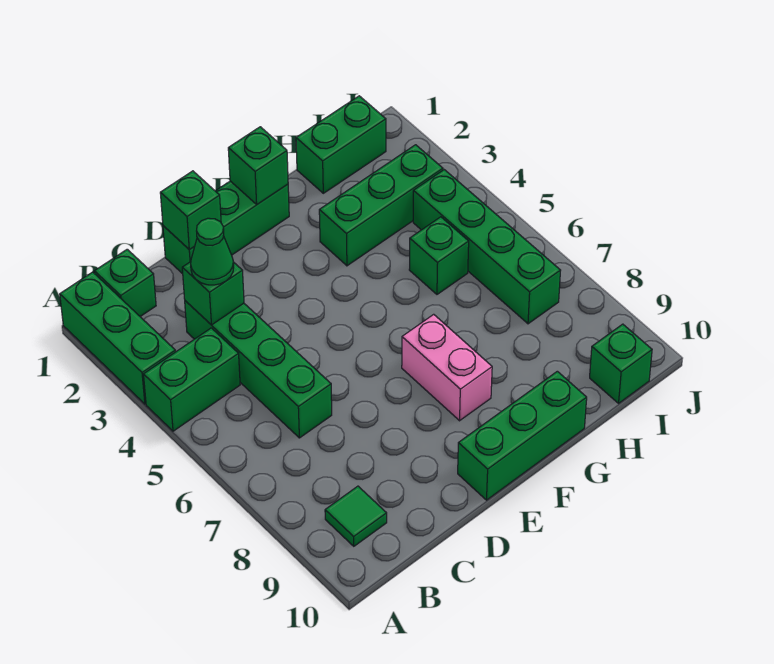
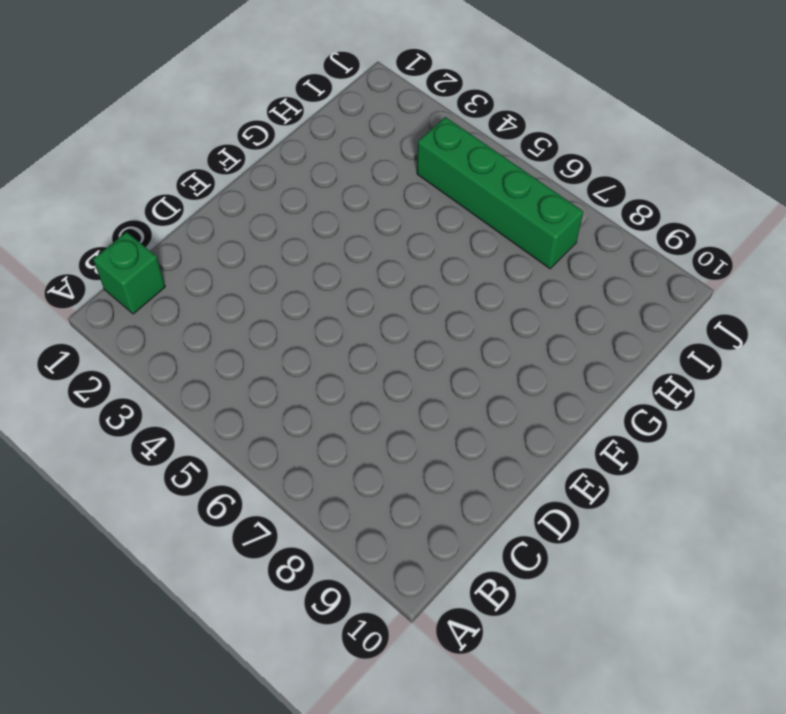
none -> green brick A1:A3 level 1
none -> green brick A4:B4 level 1
none -> green tile B9 level 1

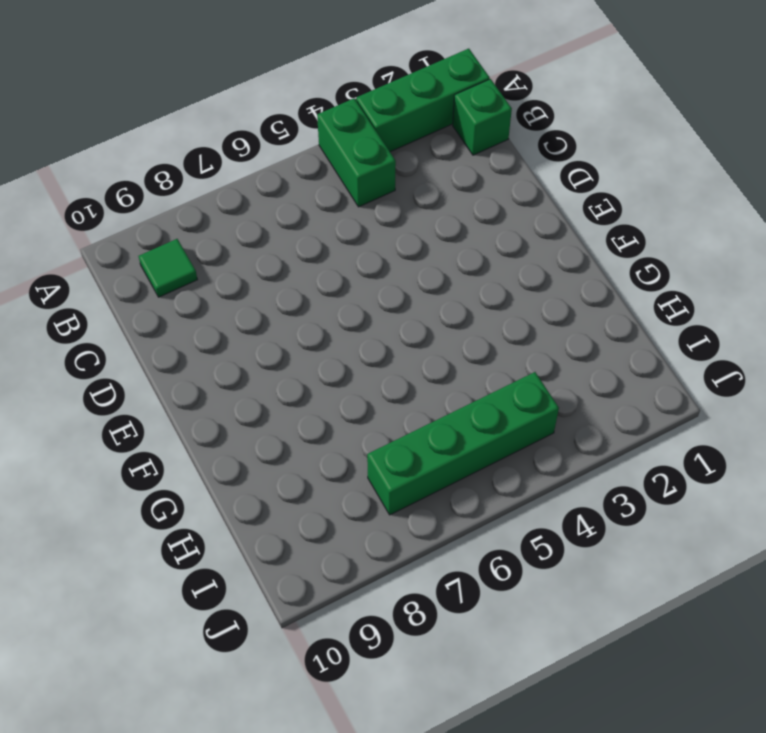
none -> green brick C3:C6 level 1
none -> green brick D1:F1 level 1
none -> green brick E10:G10 level 1

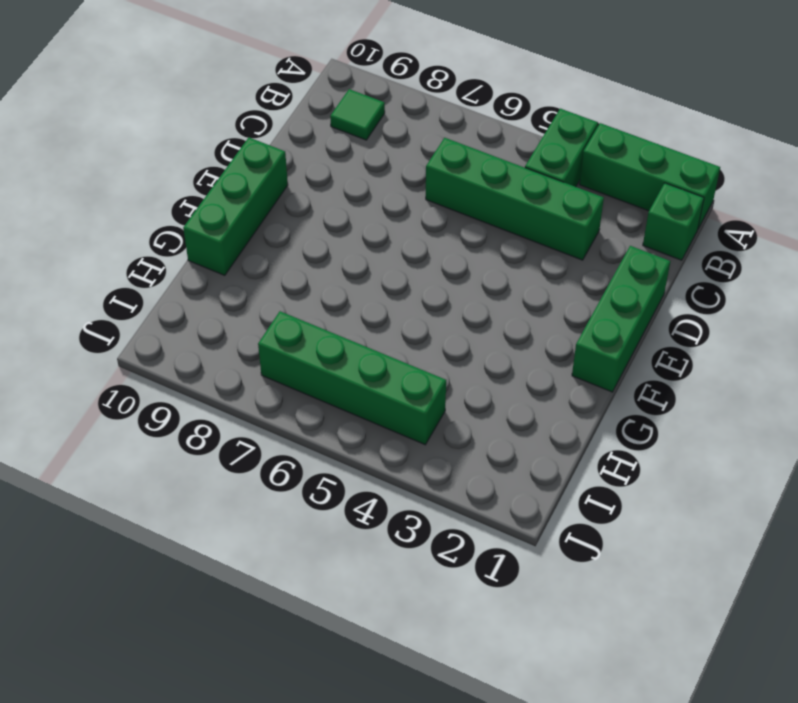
none -> pink brick F7:F8 level 1
none -> green brick G3:I3 level 1
none -> green brick H1:I1 level 1

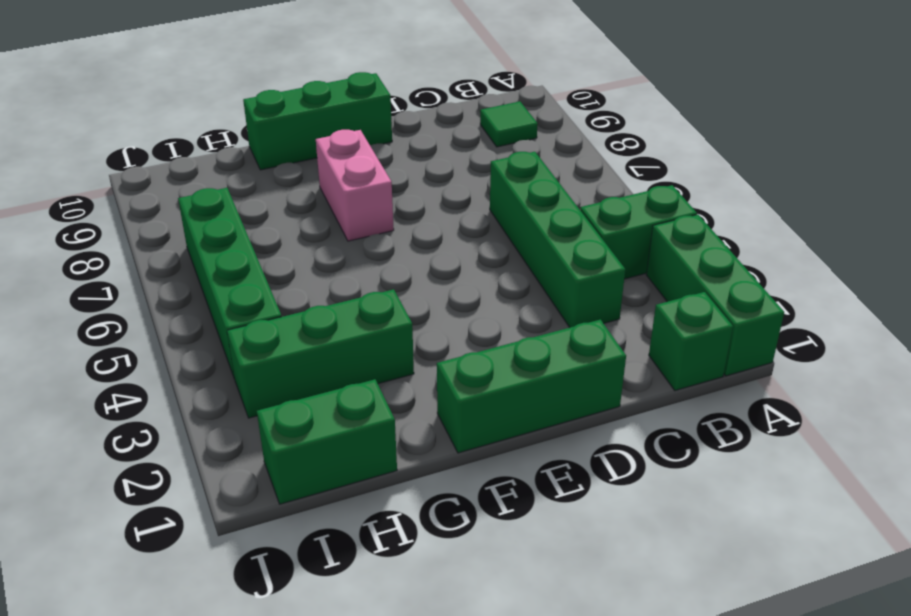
none -> green brick H5 level 1
none -> green brick I10 level 1
none -> green brick C3 level 2

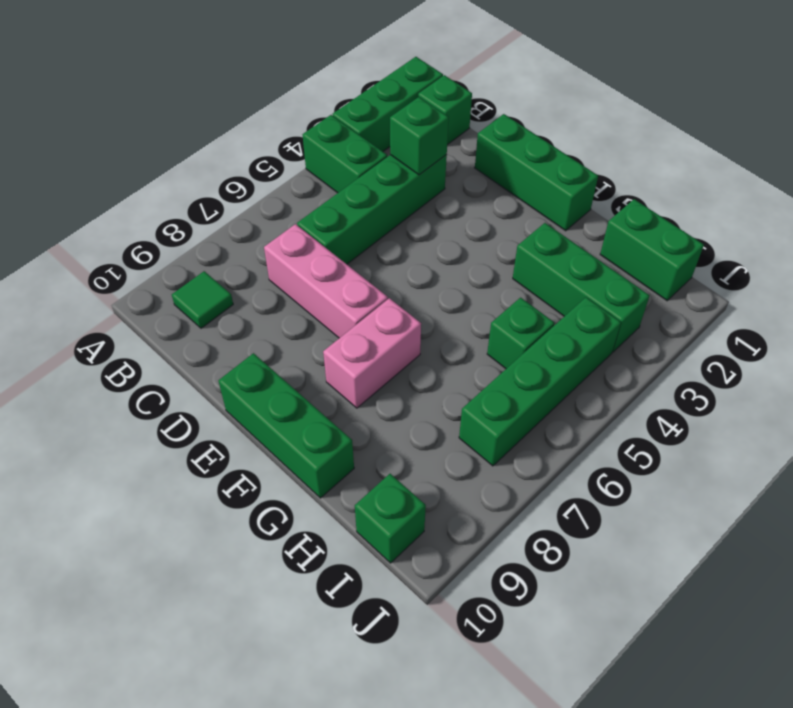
pink brick C7:E7 level 1 -> none
none -> green brick D1 level 2
none -> green brick F1 level 2
none -> green cone C3 level 3

